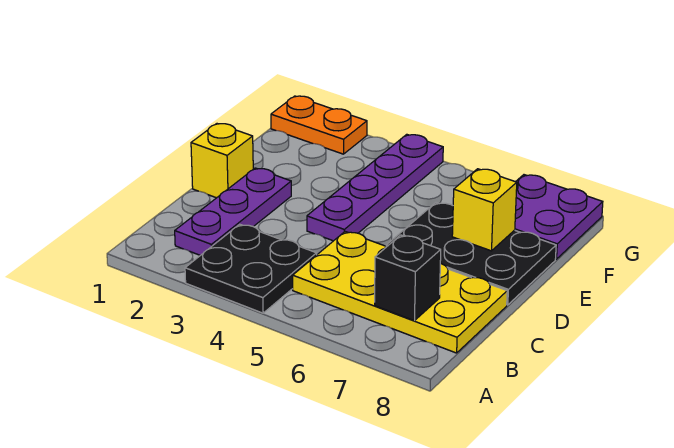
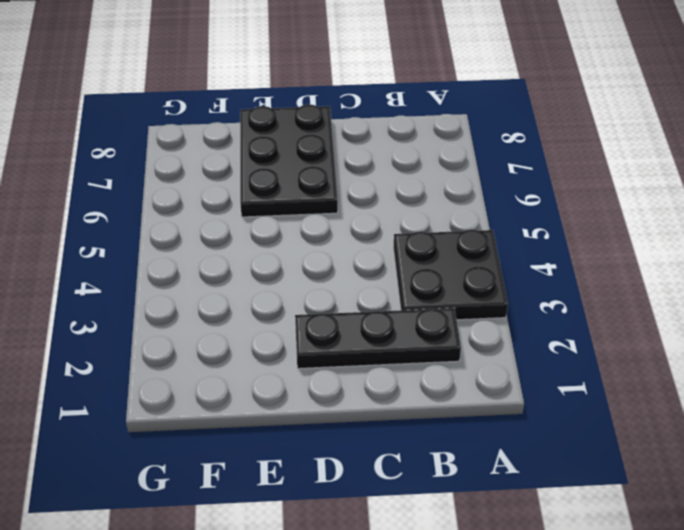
black plate B2:D2 level 1 -> purple plate B2:D2 level 1
none -> yellow plate B5:C8 level 1
none -> yellow brick D1 level 1

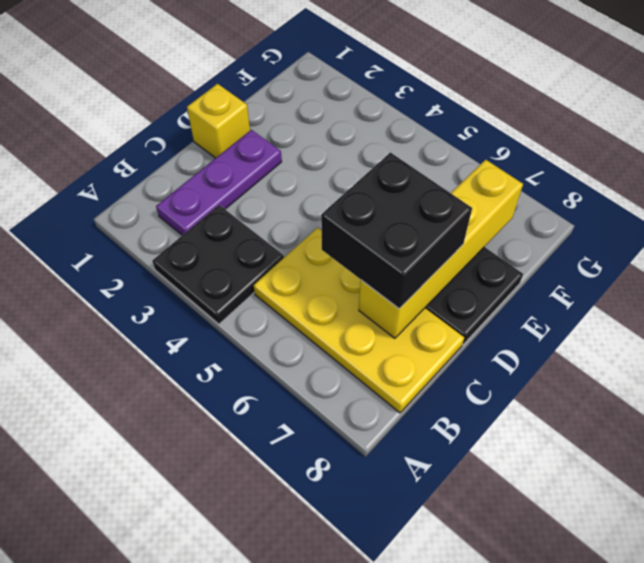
black brick C6:D7 level 3 -> none
yellow brick C7:F7 level 2 -> yellow brick E7 level 2
none -> purple plate D4:G4 level 1
none -> purple plate F7:G8 level 1

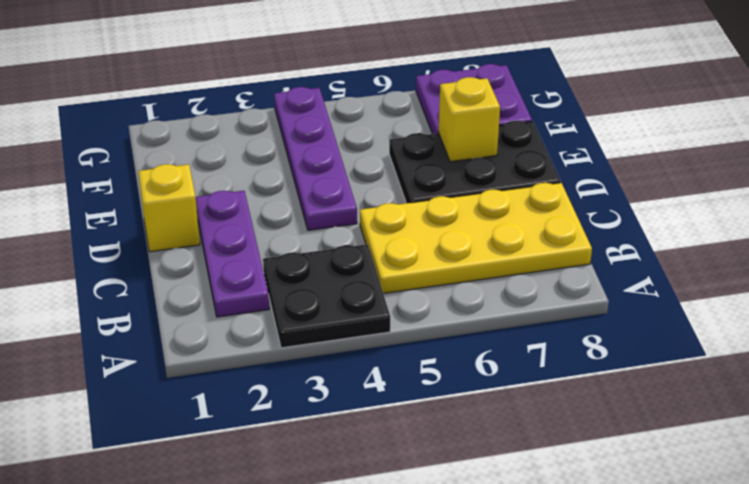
none -> orange plate G1:G2 level 1
none -> black brick B7 level 2

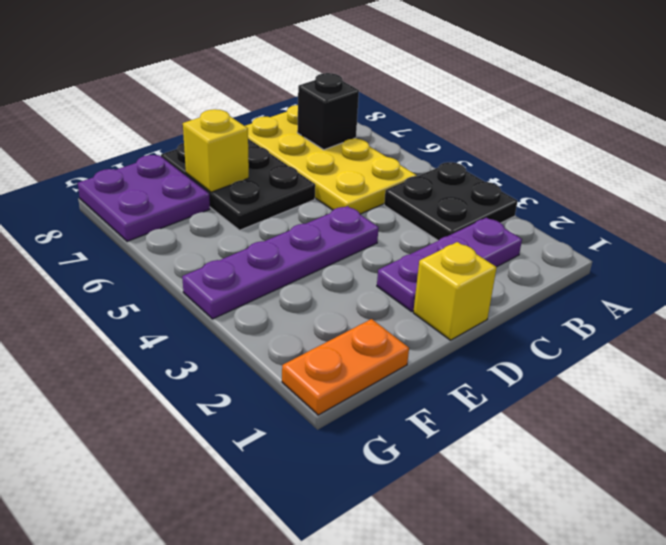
orange plate F1:G1 level 1 -> orange plate G1:G2 level 1

